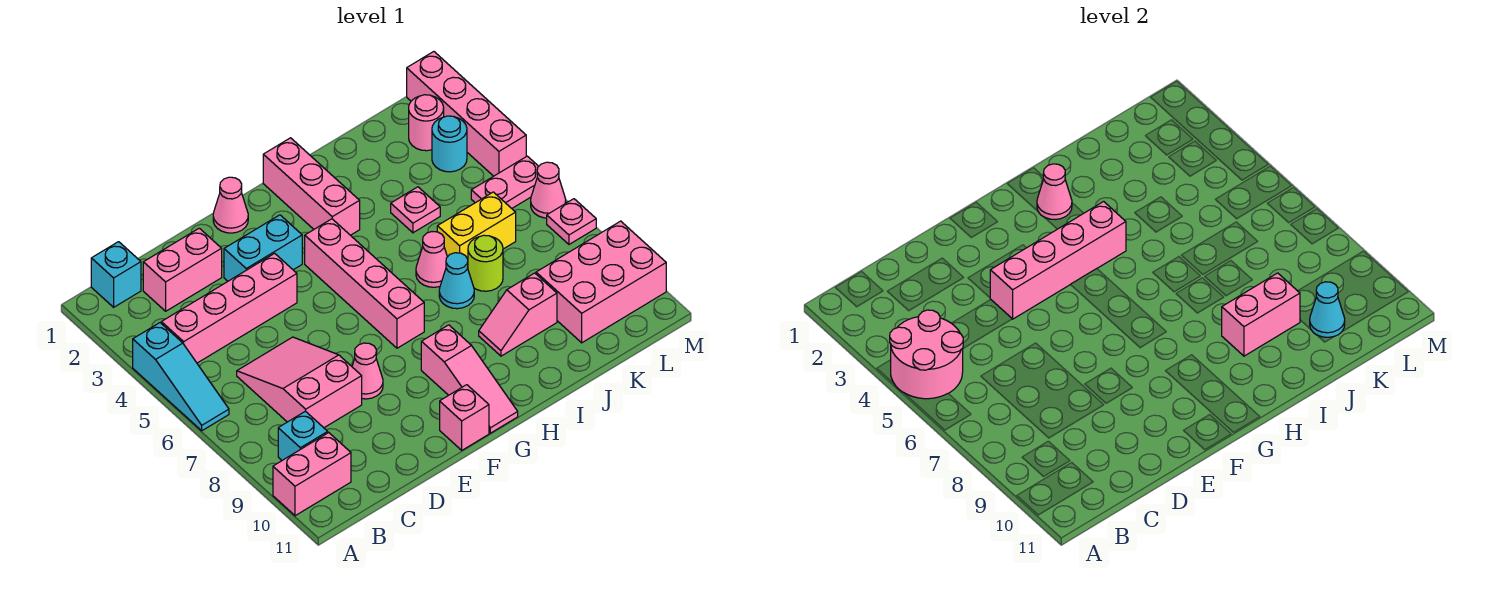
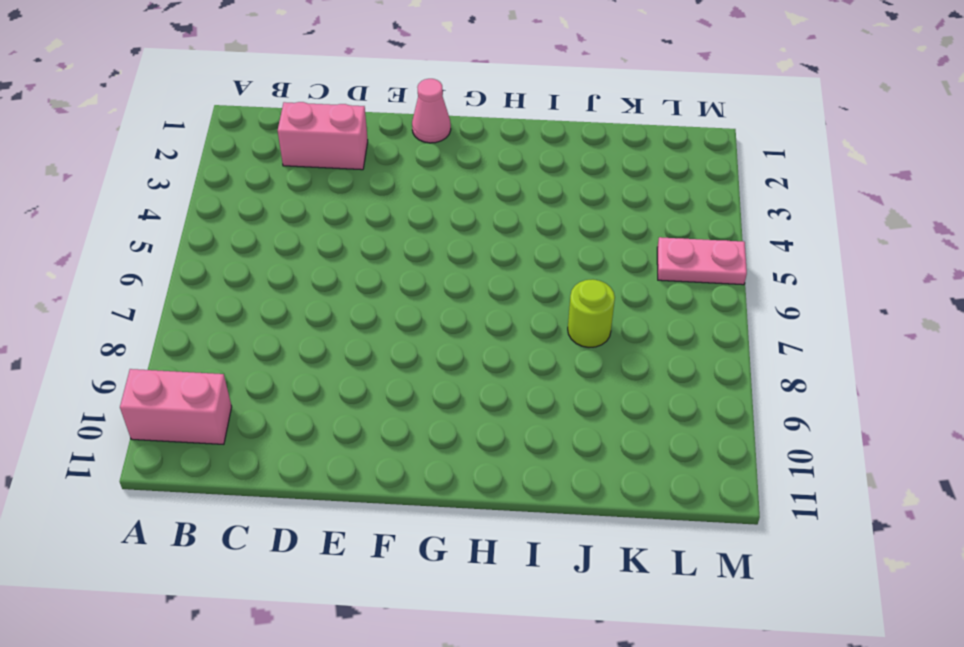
none -> cyan slope A4:A6 level 1 top 4
none -> cyan brick B1 level 1
none -> pink brick B4:E4 level 1
none -> cyan brick B9 level 1

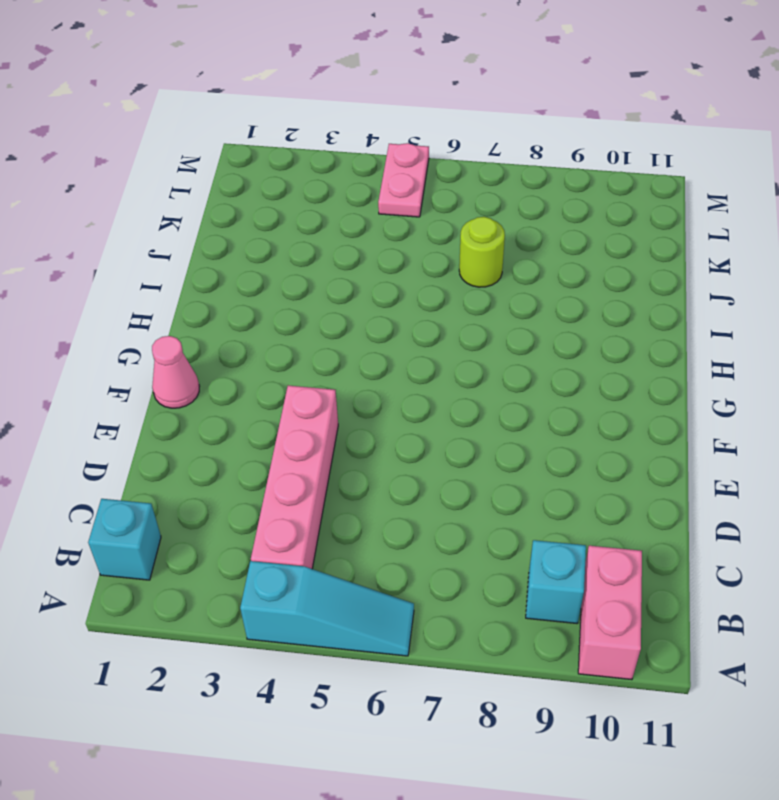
none -> pink brick C2:D2 level 1
none -> pink slope C6:D8 level 1 top 8
none -> cyan brick E3:F3 level 1
none -> pink cone E8 level 1

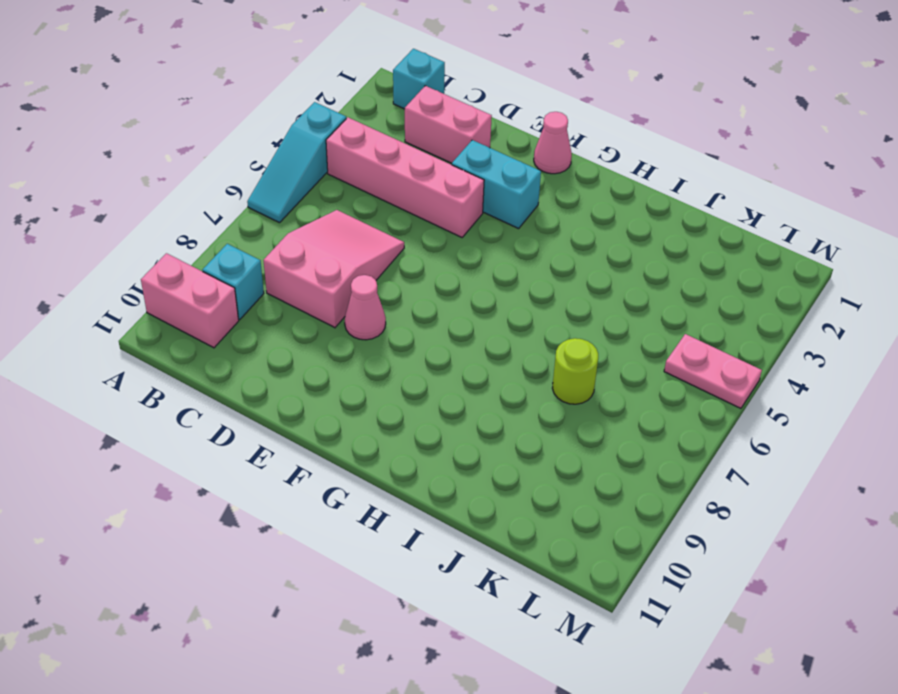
none -> pink brick F11 level 1
none -> pink brick G4:G7 level 1
none -> pink slope G9:G11 level 1 top 9
none -> pink brick H1:H3 level 1

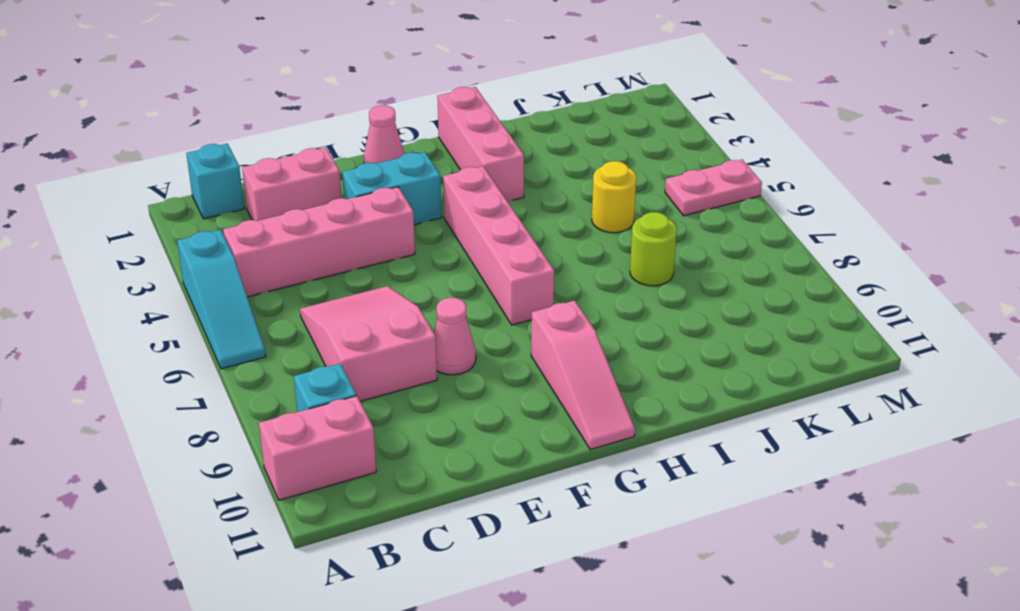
yellow round brick J5 level 1 -> none
none -> pink brick F11 level 1
none -> pink cone I6 level 1
none -> cyan cone I7 level 1
none -> pink slope I9:J9 level 1 top J

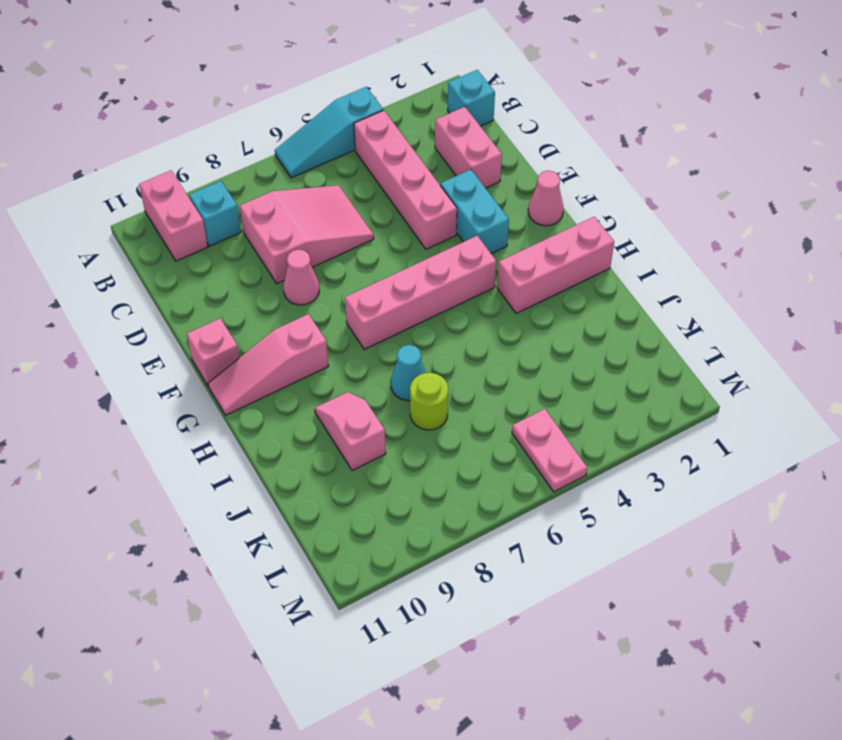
none -> pink cone I6 level 1
none -> pink plate J4 level 1
none -> yellow brick J6:K6 level 1
none -> pink brick K9:M10 level 1

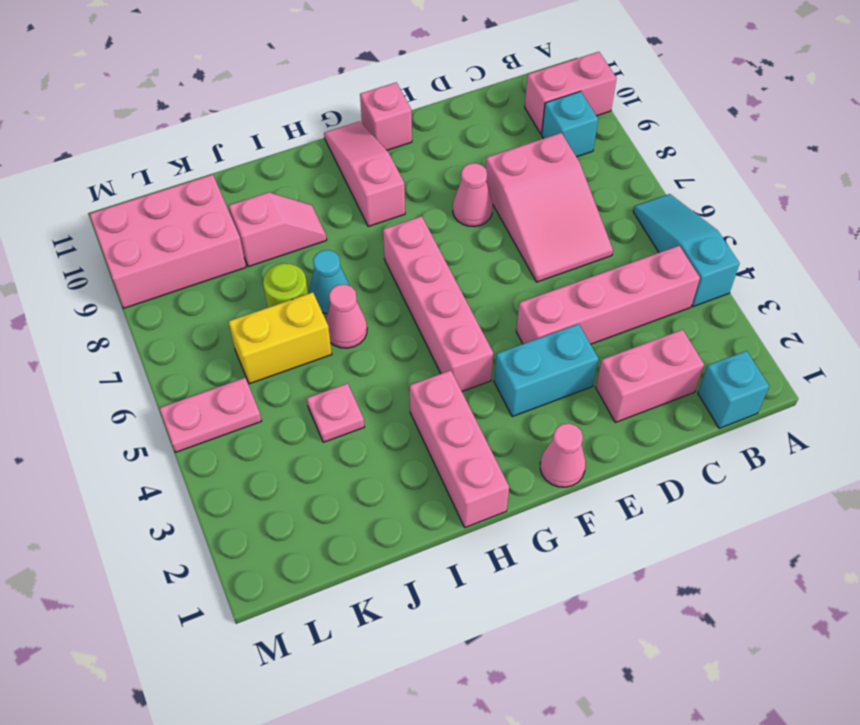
none -> pink round brick L2 level 1
none -> cyan round brick L3 level 1
none -> pink brick M1:M4 level 1
none -> pink cone M6 level 1

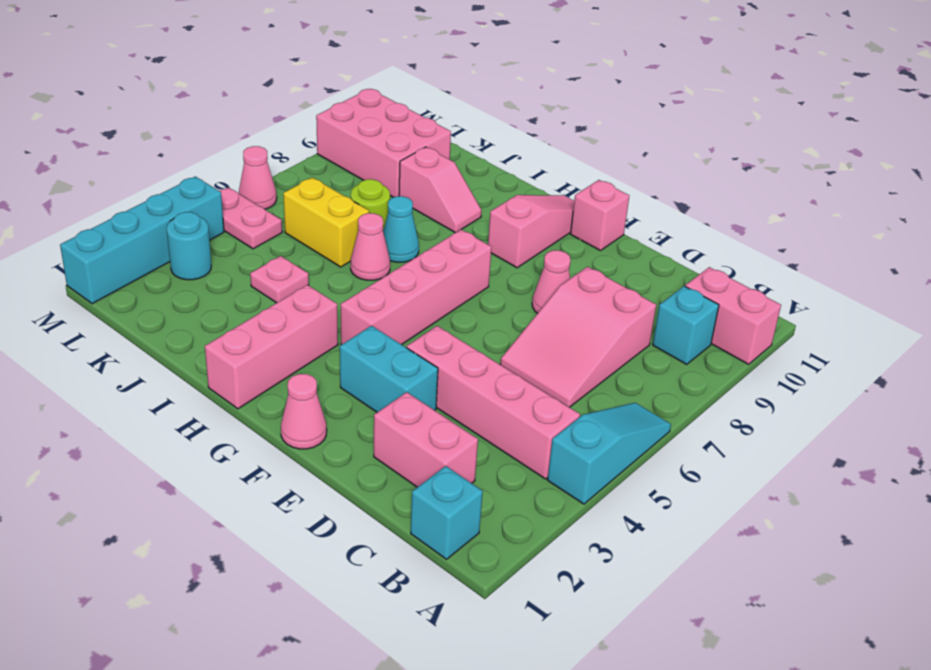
cyan brick M1:M4 level 1 -> pink brick M1:M4 level 1
none -> pink round brick L2 level 1
none -> pink plate M7 level 1
none -> pink round brick A4:B5 level 2
none -> pink brick E4:H4 level 2

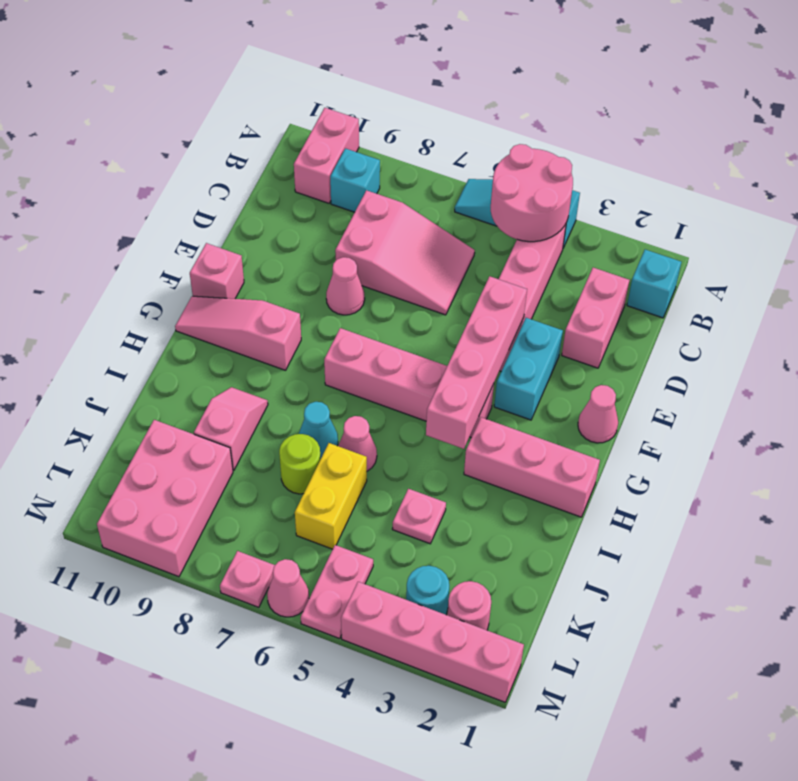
none -> pink cone H2 level 2
none -> pink brick I9:J9 level 2
none -> cyan cone K10 level 2

